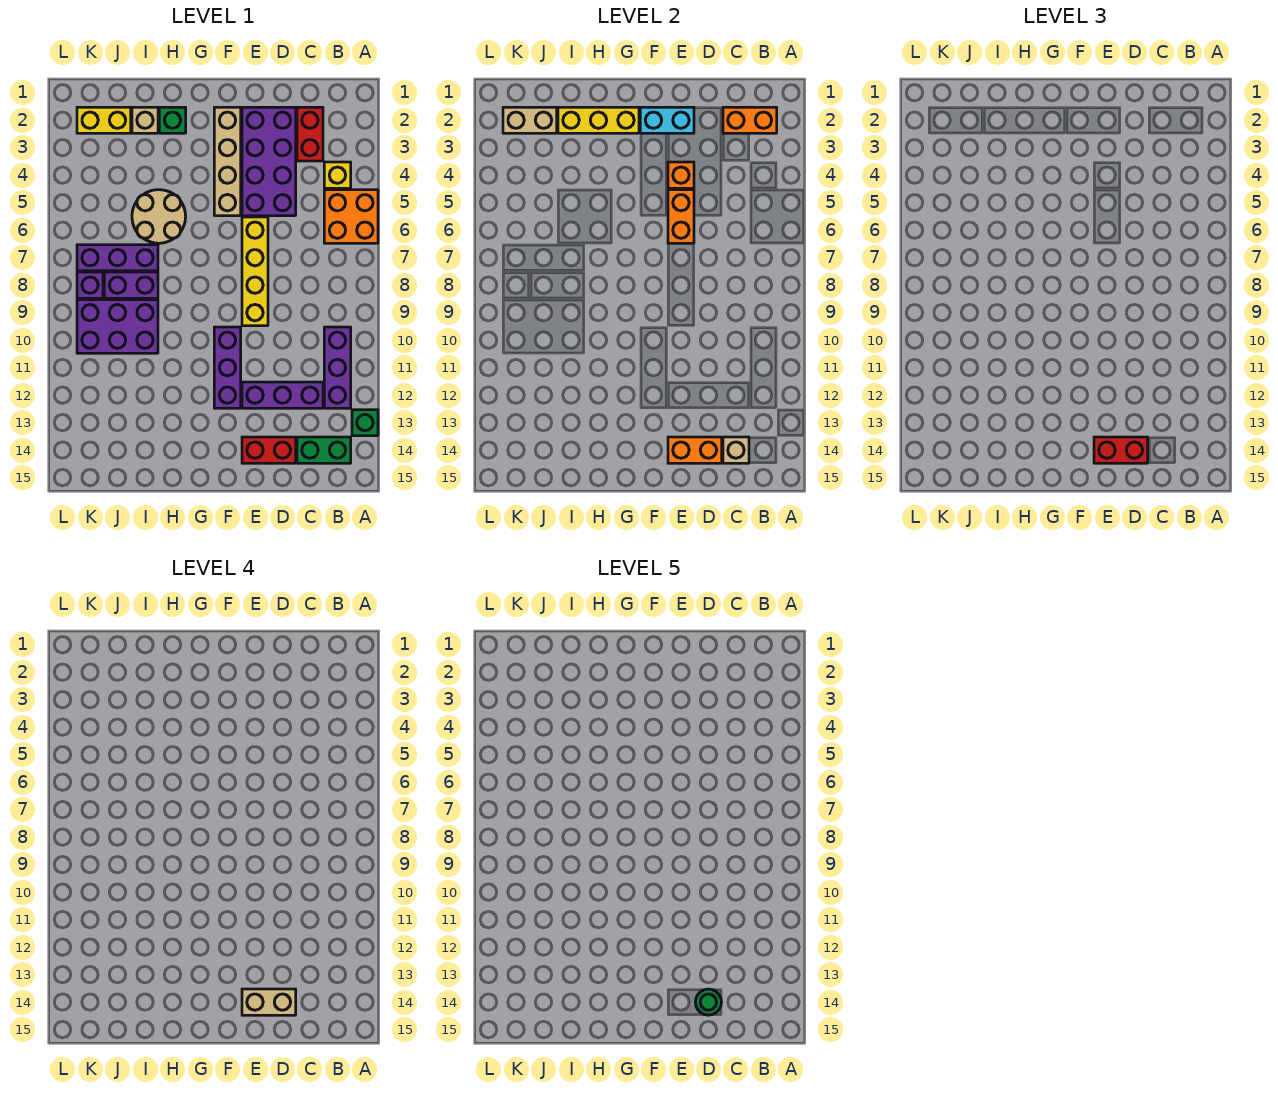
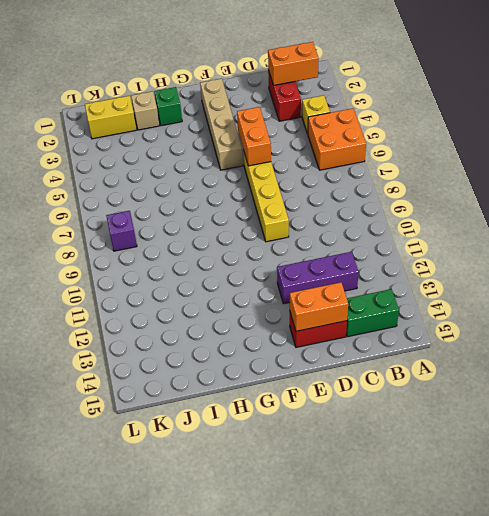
none -> green brick A13 level 1
none -> purple brick B10:B12 level 1
none -> purple brick D2:E5 level 1
none -> purple brick F10:F12 level 1

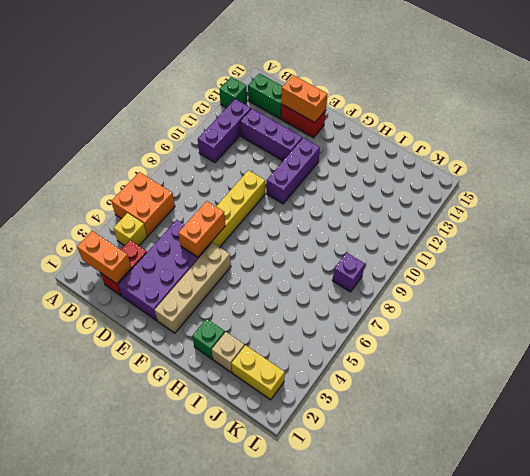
none -> tan round brick H5:I6 level 1
none -> purple brick I7:K7 level 1
none -> purple brick I8:J8 level 1
none -> purple brick I9:K10 level 1

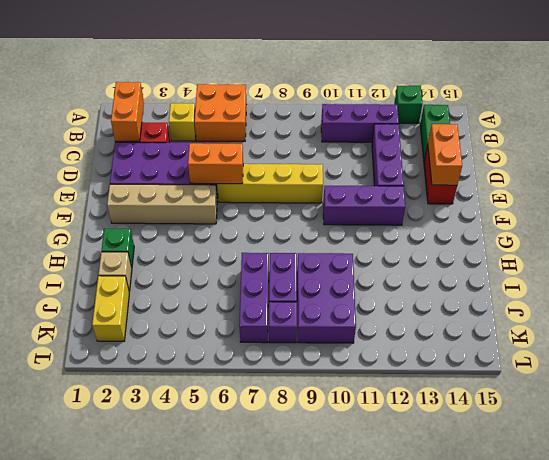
none -> tan round brick H5:I6 level 1
none -> tan brick C14 level 2
none -> cyan brick E2:F2 level 2
none -> orange brick E4 level 2

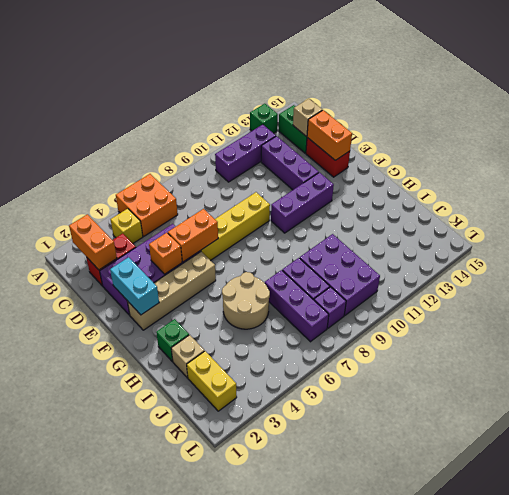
none -> yellow brick G2:I2 level 2
none -> tan brick J2:K2 level 2
none -> red brick D14:E14 level 3
none -> tan brick D14:E14 level 4

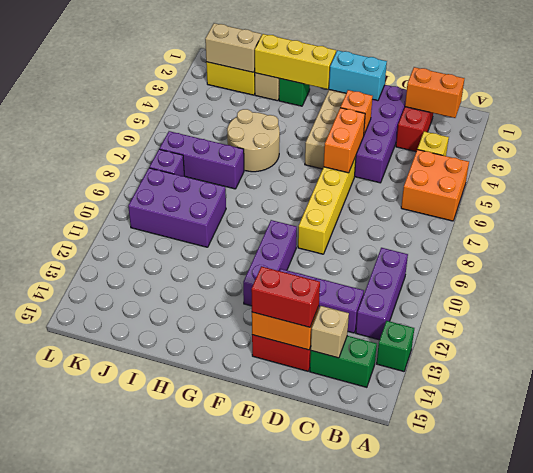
none -> purple brick I8:J8 level 1
none -> tan brick D14:E14 level 4
none -> green round brick D14 level 5

